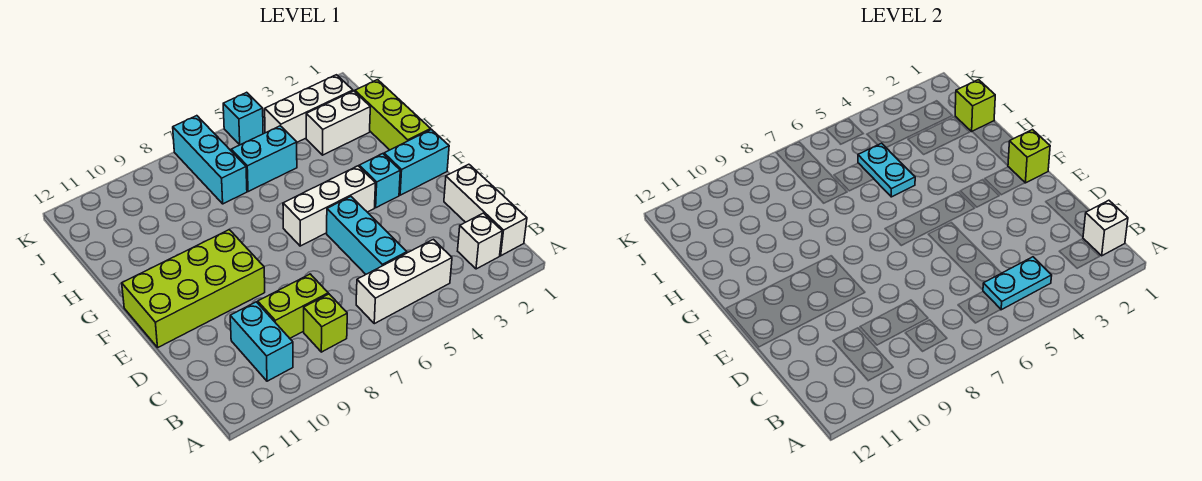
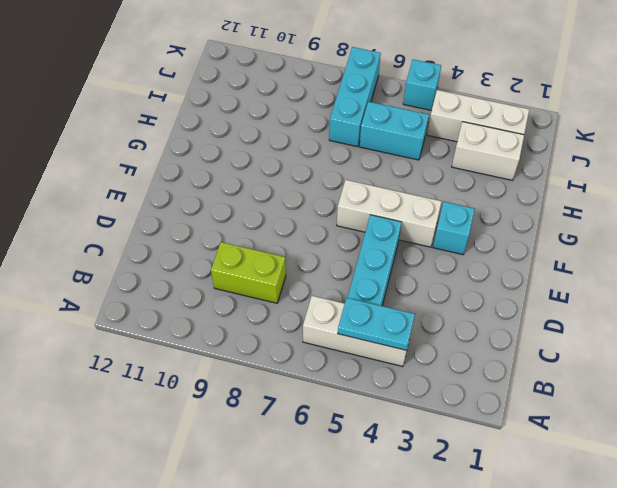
none -> white brick B1:D1 level 1
none -> white brick B2 level 1
none -> lime brick B8 level 1

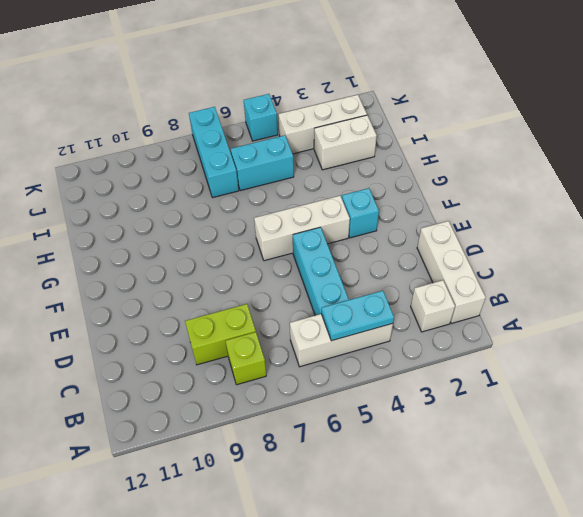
none -> cyan brick B10:C10 level 1
none -> lime brick E9:F12 level 1
none -> cyan brick F1:F2 level 1

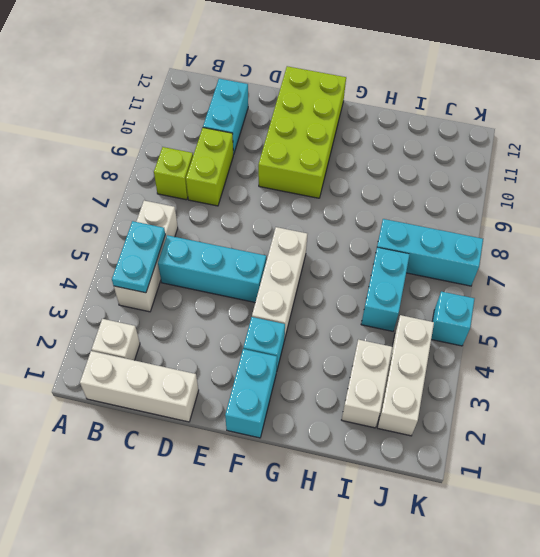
cyan brick C10:C11 level 1 -> cyan brick B10:C10 level 1
none -> lime brick G1:I1 level 1
none -> white brick B1 level 2
none -> lime brick F1 level 2

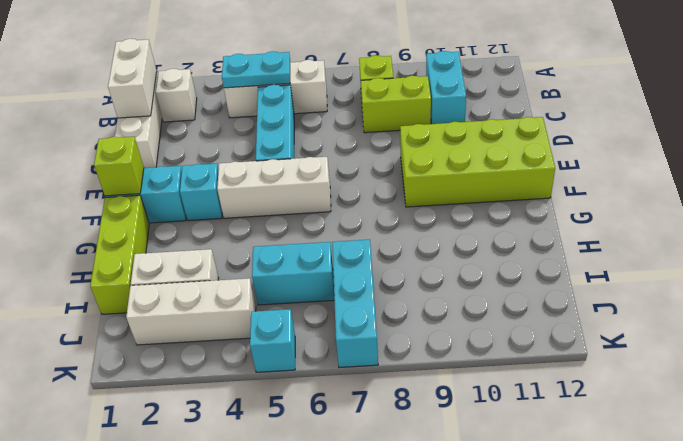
white brick B1:C1 level 2 -> white brick B1 level 2
none -> cyan plate H5:I5 level 2
none -> lime brick I1 level 2

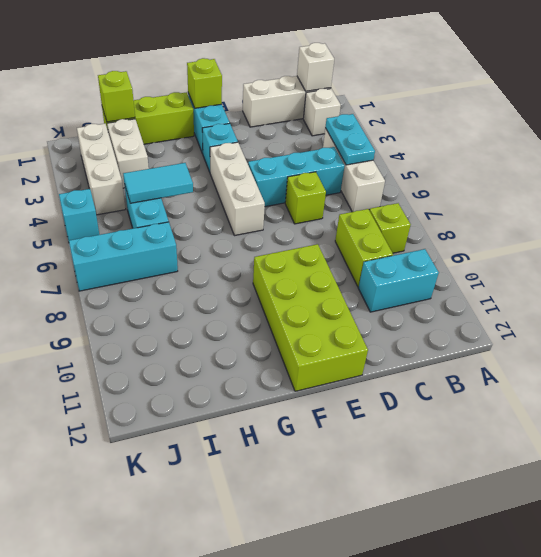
lime brick D6 level 1 -> none
cyan tile H5:I5 level 2 -> cyan plate H5:I5 level 2

